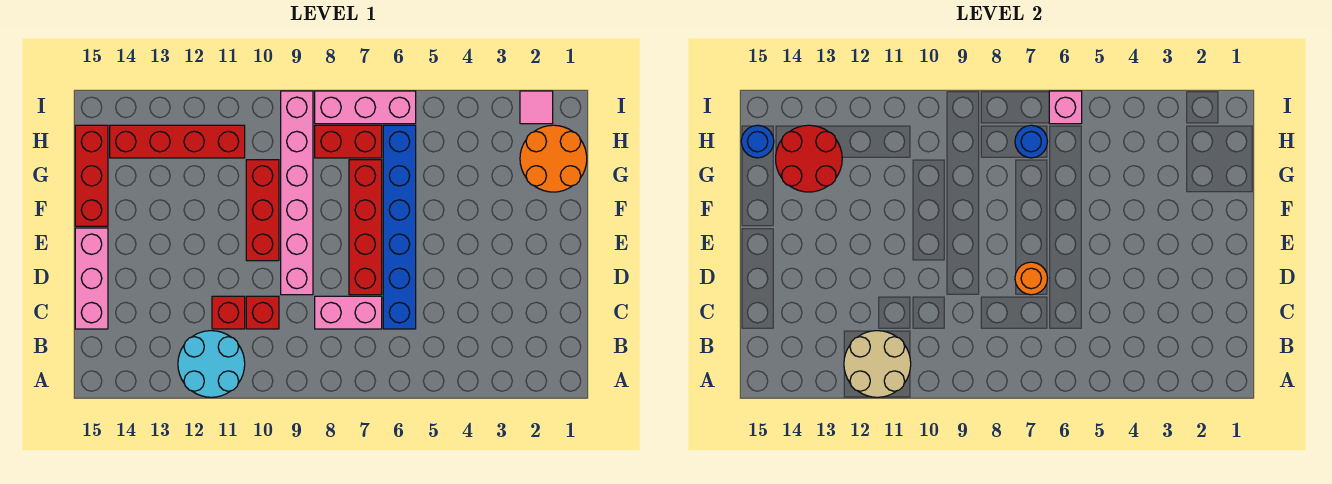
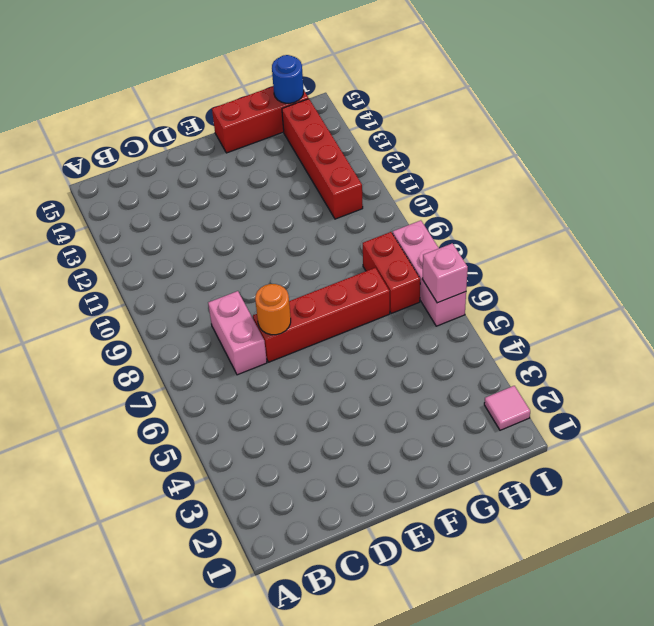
none -> cyan round brick A11:B12 level 1
none -> blue brick C6:H6 level 1
none -> red brick C10 level 1

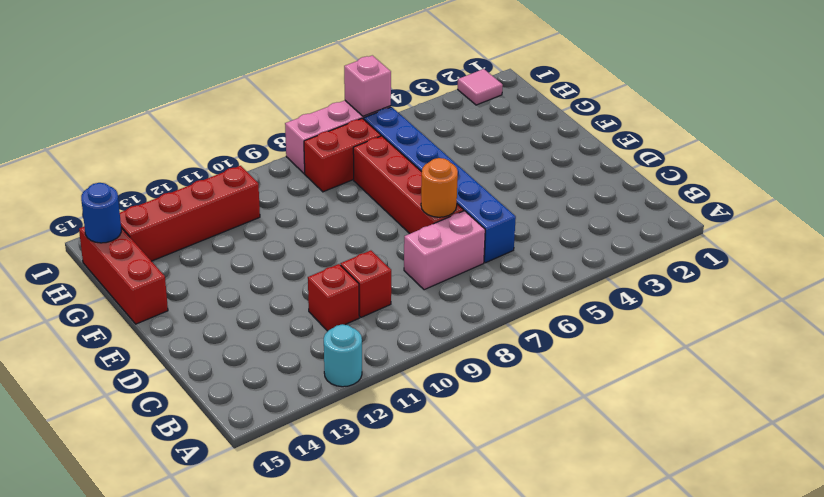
cyan round brick A12 level 1 -> cyan round brick A11:B12 level 1
none -> pink brick C15:E15 level 1
none -> pink brick D9:I9 level 1
none -> red brick E10:G10 level 1

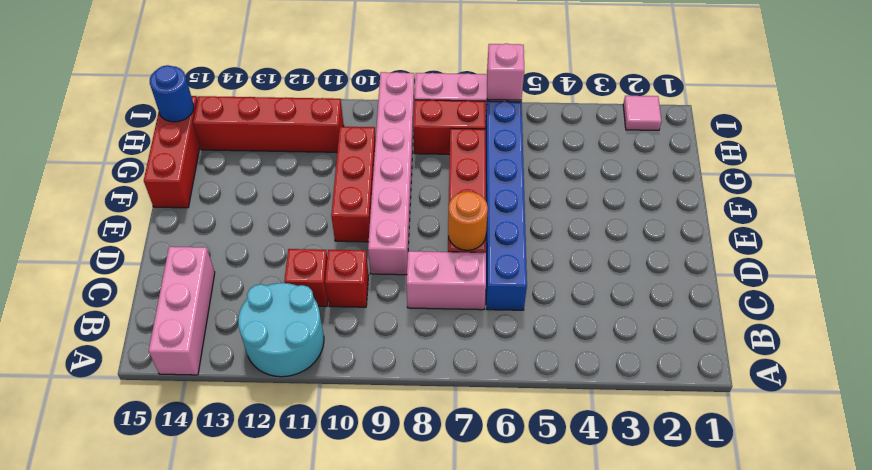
pink brick A14:C14 level 1 -> pink brick C15:E15 level 1
none -> orange round brick G1:H2 level 1
none -> tan round brick A11:B12 level 2
none -> red round brick G13:H14 level 2

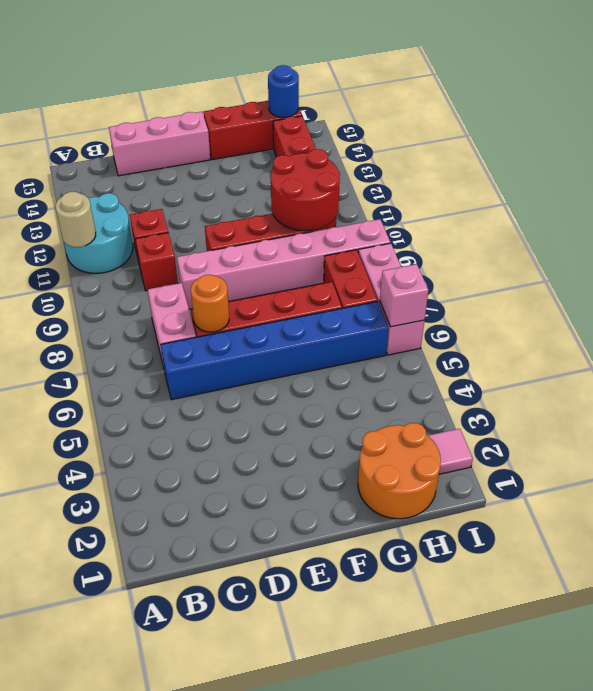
tan round brick A11 level 2 -> tan round brick A11:B12 level 2
red round brick G10:H11 level 2 -> red round brick G13:H14 level 2
none -> blue round brick H7 level 2

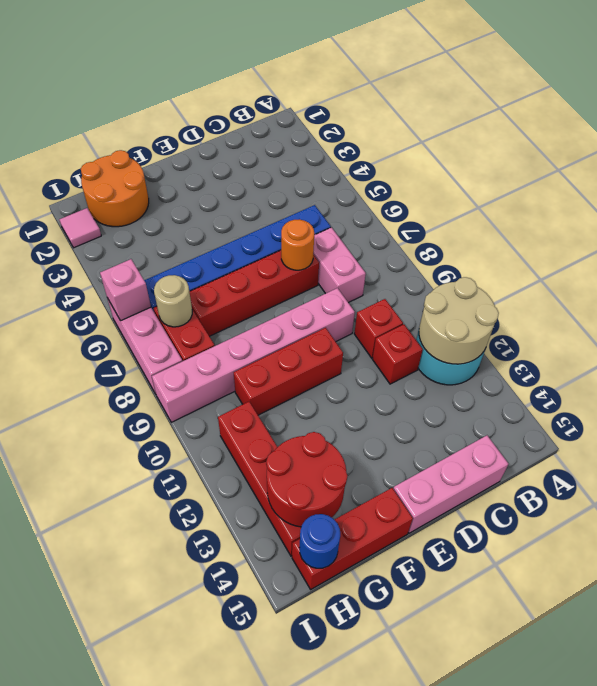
tan round brick H7 level 2 -> blue round brick H7 level 2

